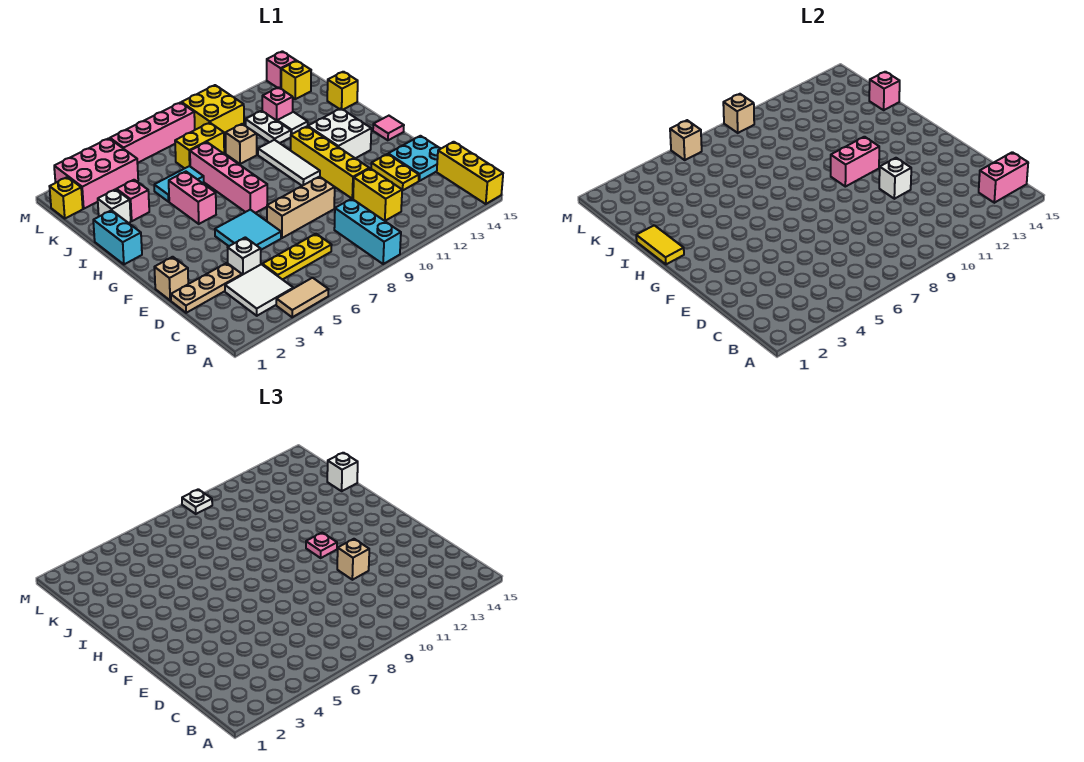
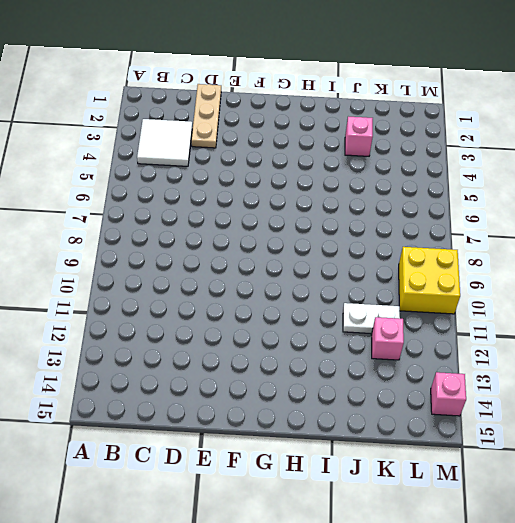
none -> tan tile A4:A5 level 1
none -> cyan brick A9:C9 level 1
none -> yellow brick A15:C15 level 1
none -> yellow plate C5:C7 level 1

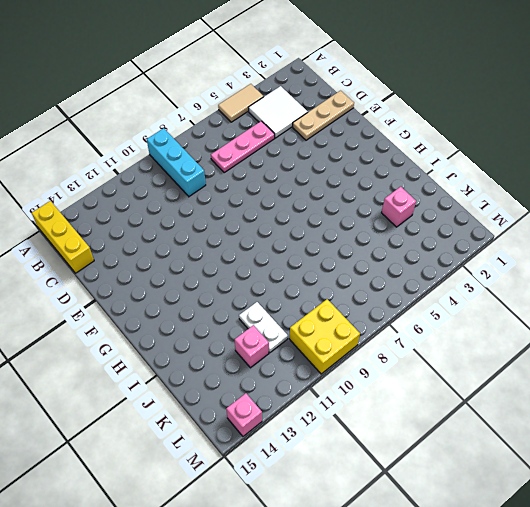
pink plate C5:C7 level 1 -> yellow plate C5:C7 level 1
none -> yellow brick C11:D11 level 1
none -> white brick D4 level 1
none -> yellow plate D13:E13 level 1
none -> cyan plate D14:E15 level 1

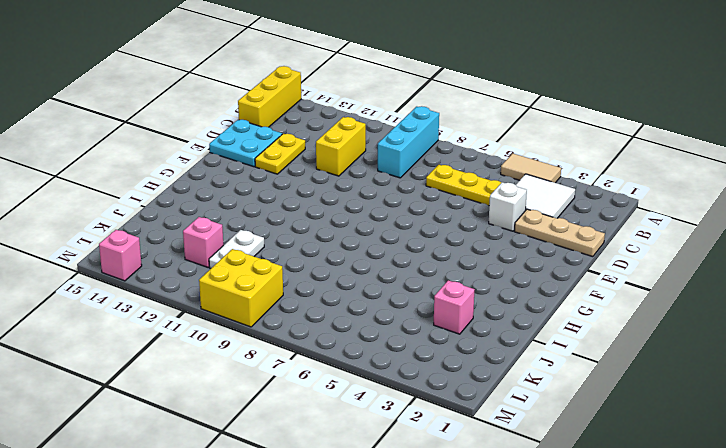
none -> tan brick E1 level 1
none -> cyan tile E5:F6 level 1
none -> tan brick E7:E9 level 1
none -> yellow brick E11:H11 level 1

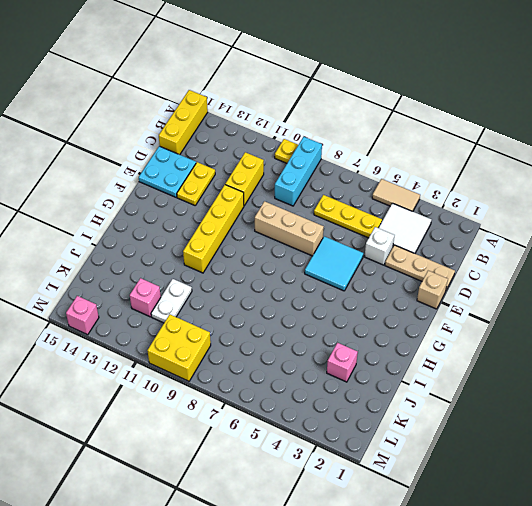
yellow plate A10 level 1 -> none
none -> pink brick G7:J7 level 1
none -> white tile G10:I10 level 1
none -> white brick G12:H13 level 1
none -> pink tile G15 level 1

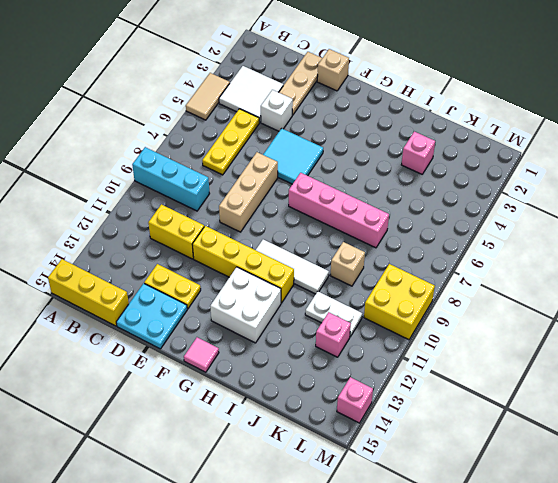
none -> cyan brick H1:I1 level 1
none -> pink brick H5:I5 level 1
none -> white brick J2 level 1
none -> cyan tile J5:J6 level 1

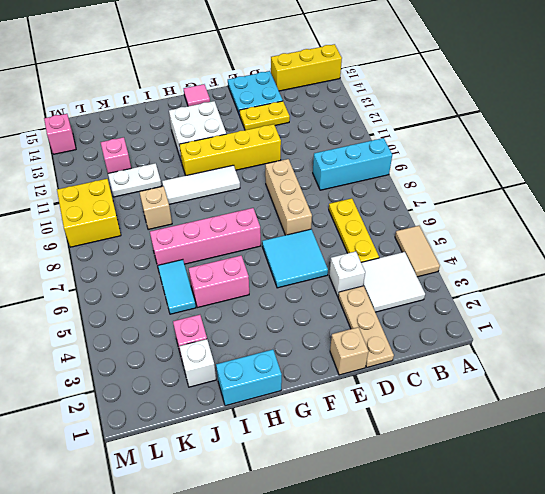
none -> yellow brick C11:D11 level 1
none -> white tile J12 level 1
none -> yellow brick J15 level 1
none -> yellow brick K7:K8 level 1

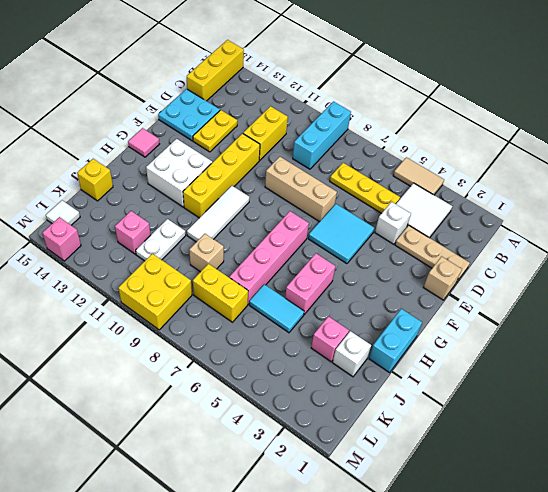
white tile L15 level 1 -> white tile J12 level 1
none -> yellow brick L1 level 1
none -> pink brick L2:M4 level 1
none -> yellow brick L14 level 1
none -> pink brick M5:M8 level 1

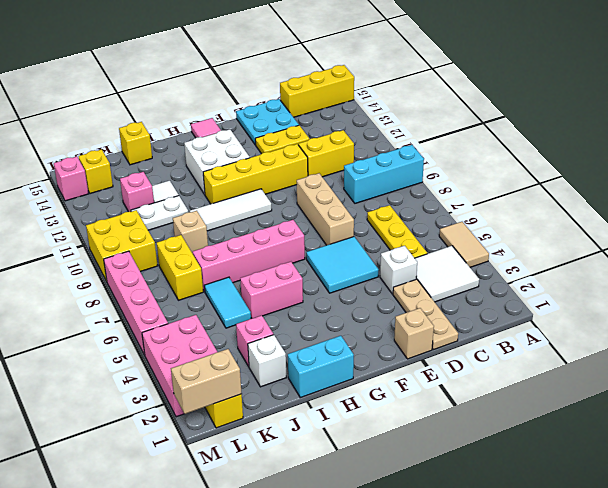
tan brick L1:M1 level 2 -> none
none -> pink brick B14:B15 level 2
none -> white brick E11 level 2
none -> pink brick G10:G11 level 2
none -> yellow tile H1:I1 level 2

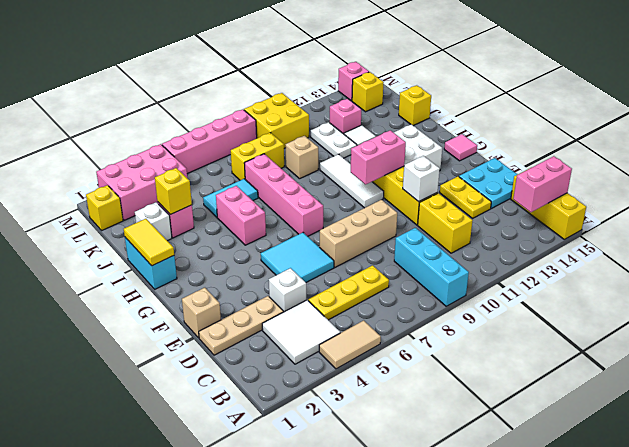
yellow brick J3 level 2 -> none
none -> pink brick J15 level 2
none -> tan brick M6 level 2
none -> tan brick M9 level 2
none -> tan brick E11 level 3

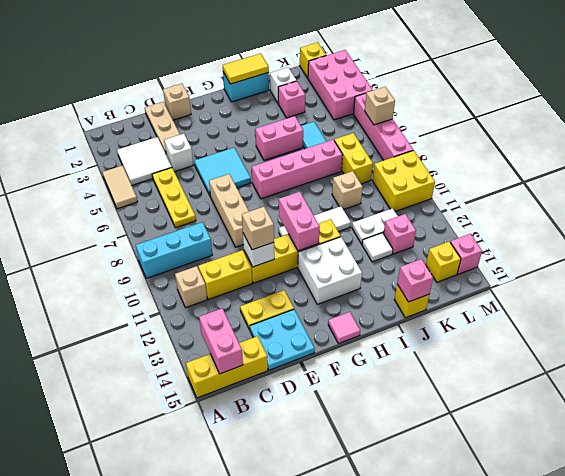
tan brick B11 level 1 -> tan brick M9 level 2
none -> pink plate G11 level 3
none -> white brick J15 level 3
none -> white plate M9 level 3

